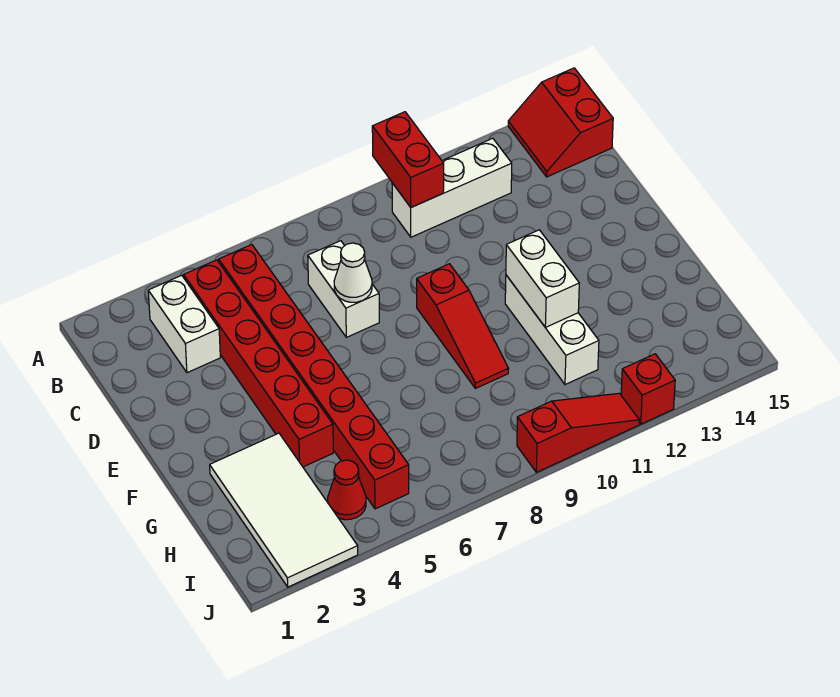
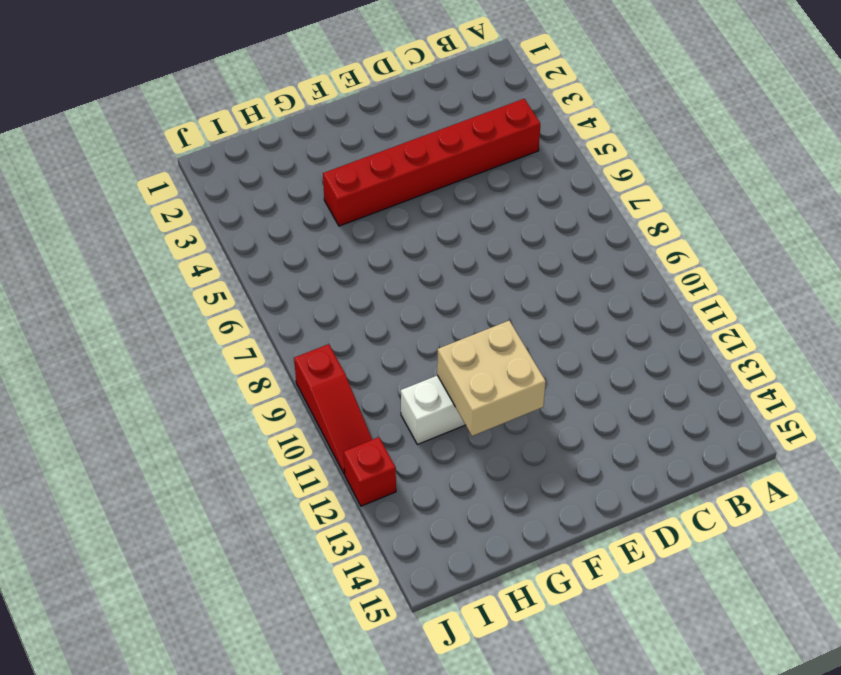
tan brick F11:G12 level 2 -> white brick F11:G11 level 2
none -> red slope A14:B15 level 1 top 15
none -> white brick B3:C3 level 1
none -> red brick B5:I5 level 1

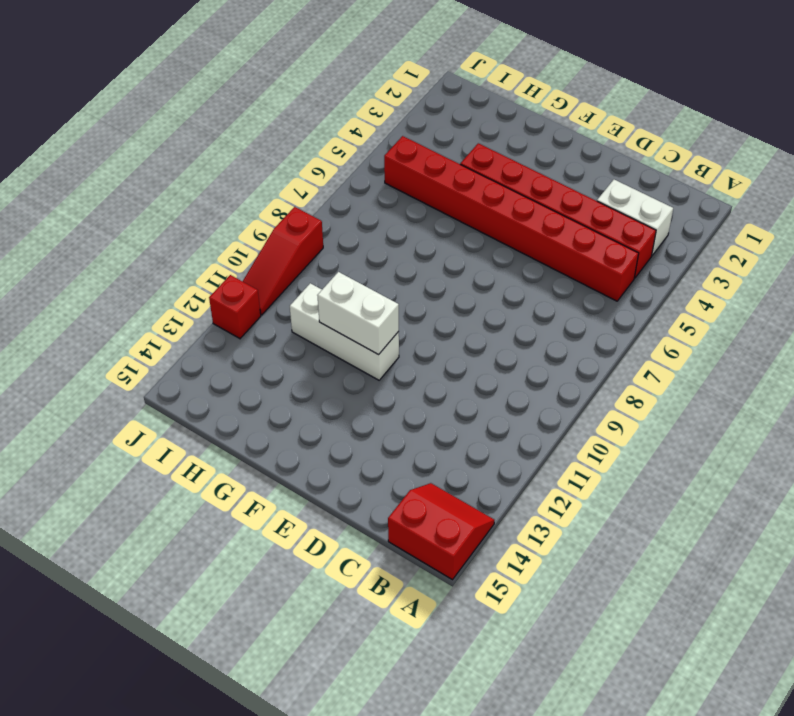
none -> white brick B10:B12 level 1
none -> white brick C7:D7 level 1
none -> red slope E9:G9 level 1 top E

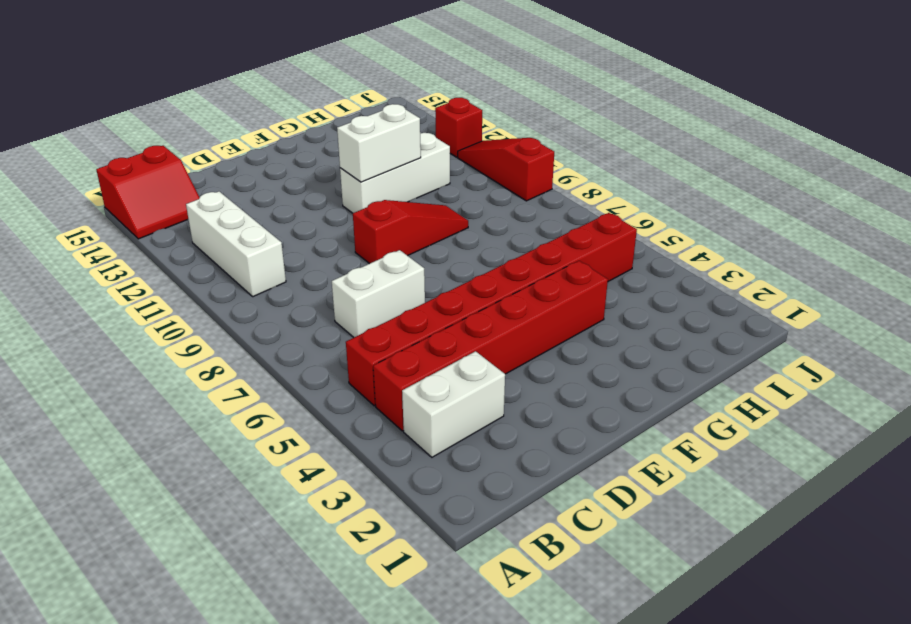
none -> white tile G2:J3 level 1
none -> red cone I4 level 1
none -> red brick A10:B10 level 2

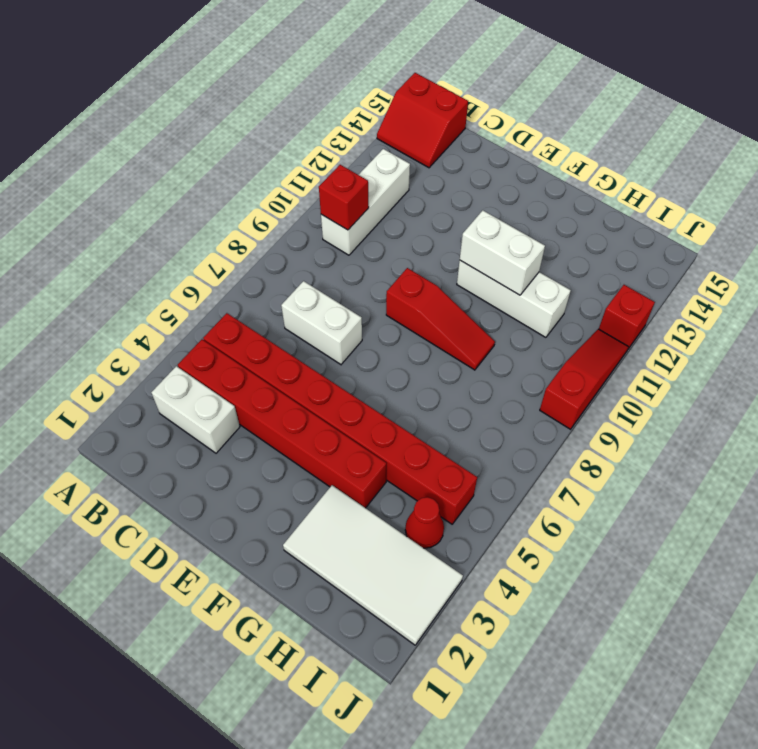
red brick B10 level 2 -> red brick A10:B10 level 2
none -> white cone D7 level 2

